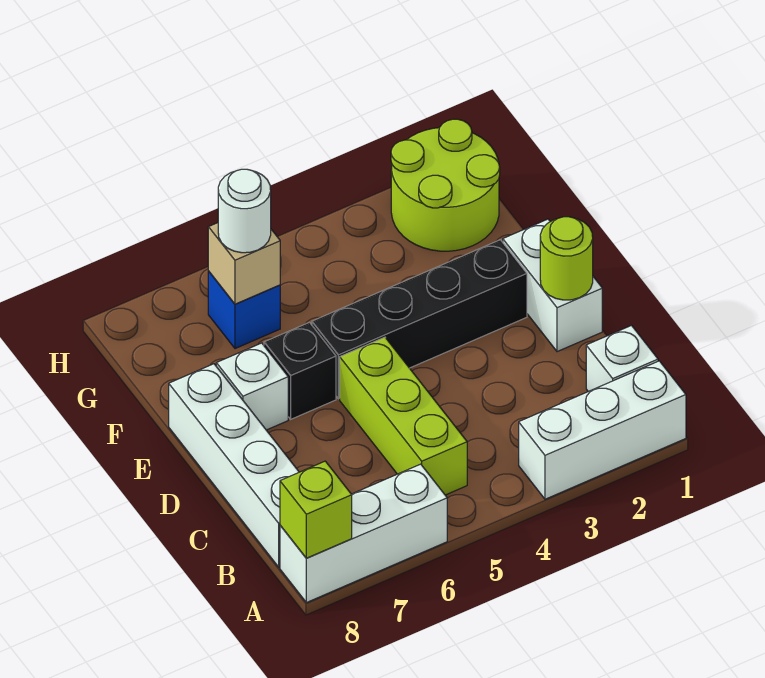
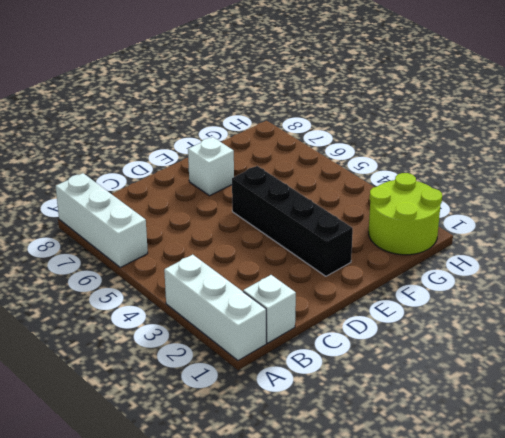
none -> lime brick B5:D5 level 1
none -> white brick B8:E8 level 1
none -> white brick D1:E1 level 1

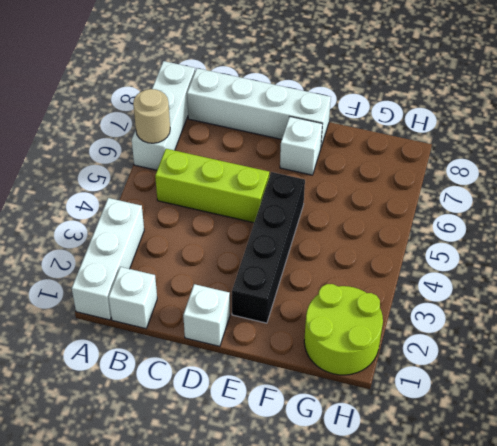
tan round brick A6 level 2 -> none
white brick D1 level 1 -> white brick D1:E1 level 1
none -> black brick E6 level 1
none -> blue brick G6 level 1
none -> lime brick A8 level 2

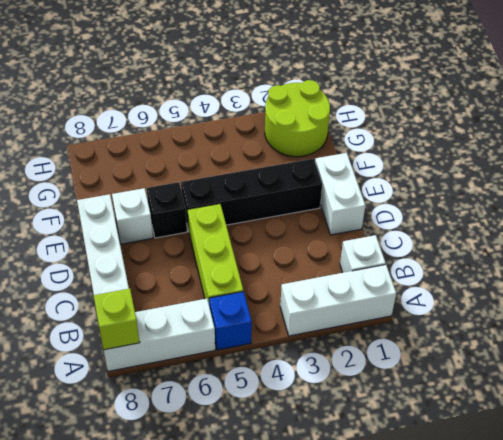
blue brick A5 level 1 -> blue brick G6 level 1
none -> lime round brick D1 level 2
none -> tan brick G6 level 2
none -> white round brick G6 level 3

